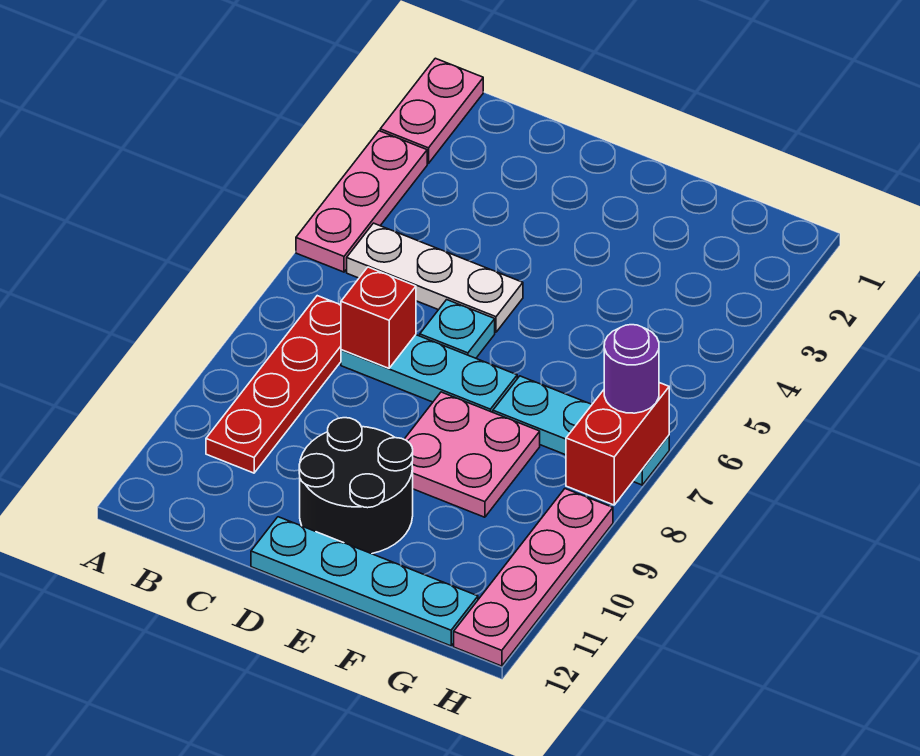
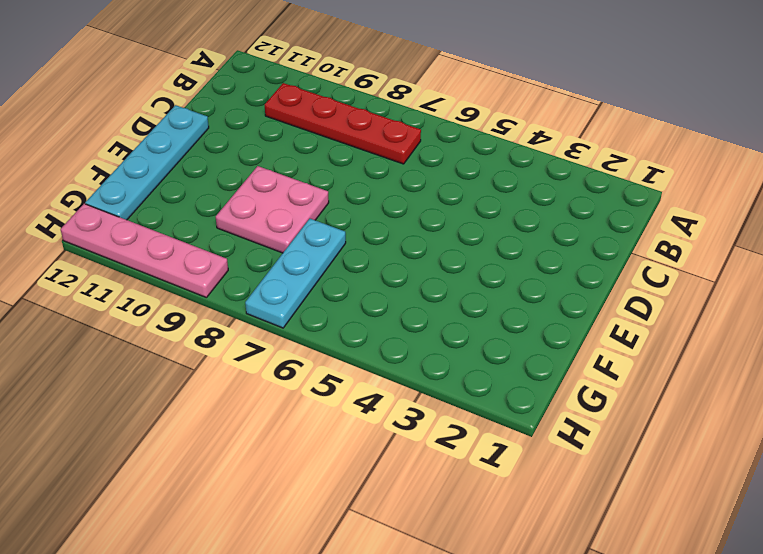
none -> pink plate A1:A2 level 1
none -> pink plate A3:A5 level 1
none -> white plate B5:D5 level 1

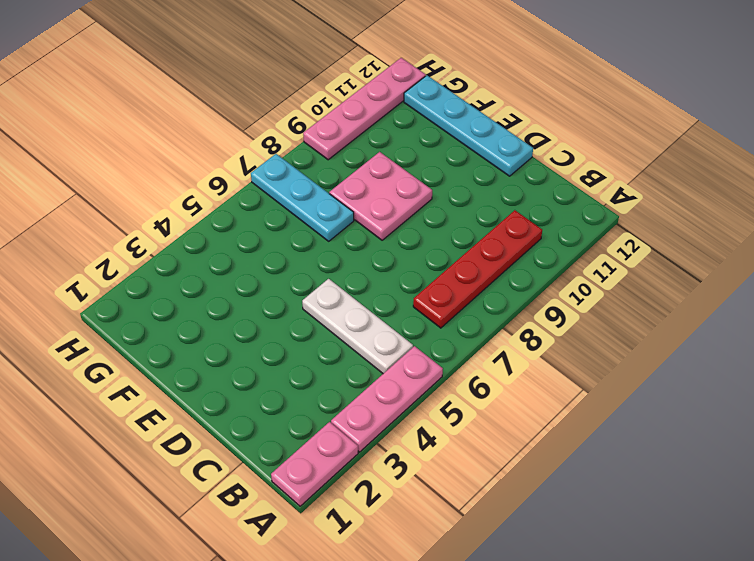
none -> cyan plate C7:E7 level 1
none -> cyan plate D6 level 1
none -> black round brick D10:E11 level 1

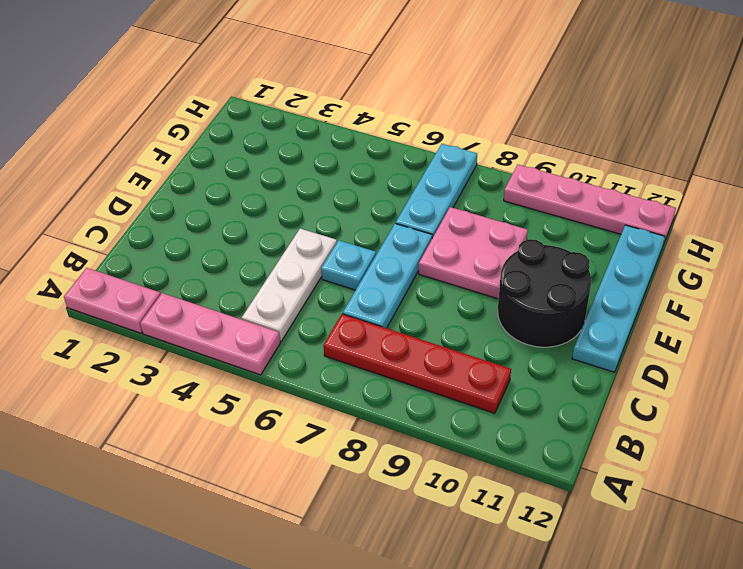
none -> red brick C7 level 2
none -> red brick H7:H8 level 2
none -> purple round brick H7 level 3

